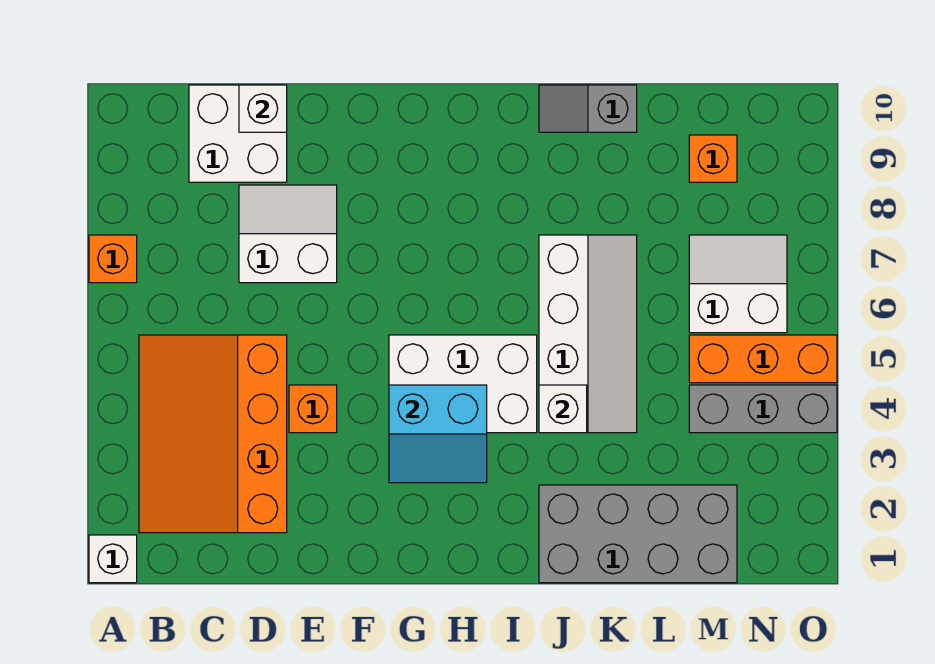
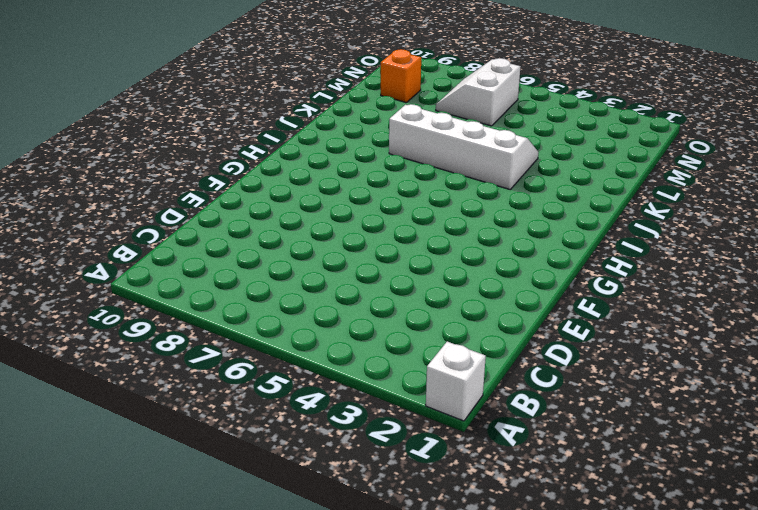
none -> orange brick A7 level 1
none -> orange slope B2:D5 level 1 top D
none -> white brick C9:D10 level 1

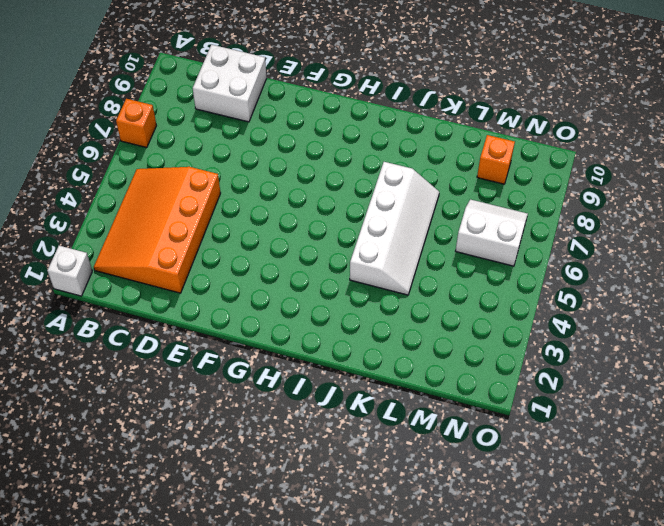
none -> white slope D7:E8 level 1 top 7
none -> orange brick E4 level 1
none -> white brick G4:I5 level 1

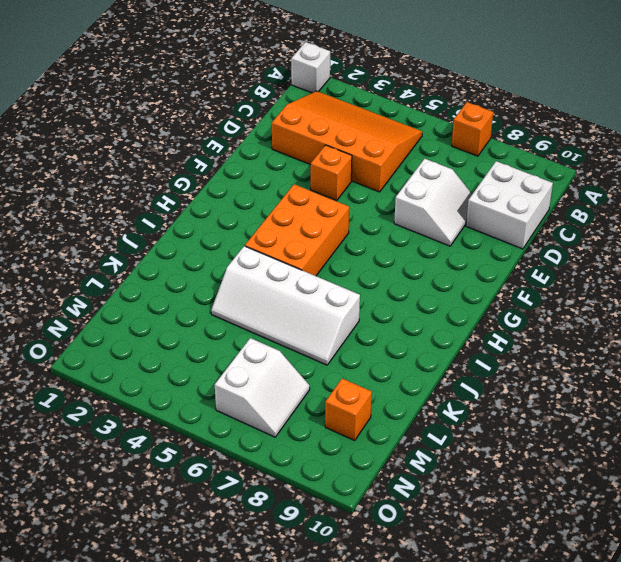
orange brick G4:I5 level 1 -> white brick G4:I5 level 1
none -> grey brick J1:M2 level 1
none -> grey slope J10:K10 level 1 top K
none -> grey brick M4:O4 level 1

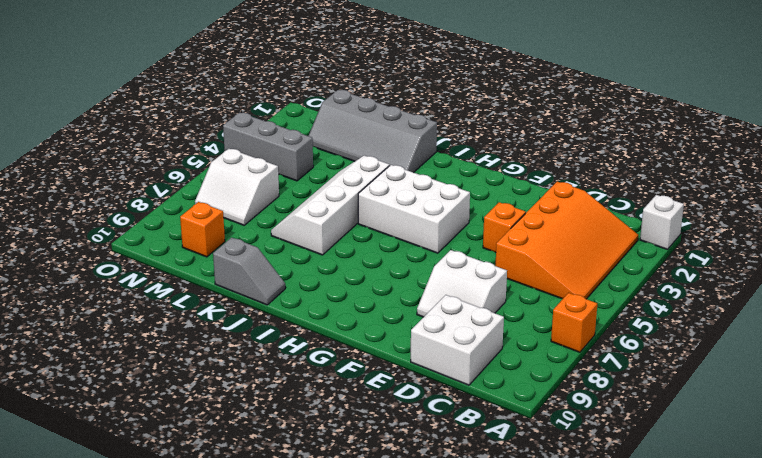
grey slope J1:M2 level 1 top 1 -> grey brick J1:M2 level 1
none -> orange brick M5:O5 level 1
none -> white brick D10 level 2
none -> cyan slope G3:H4 level 2 top 4

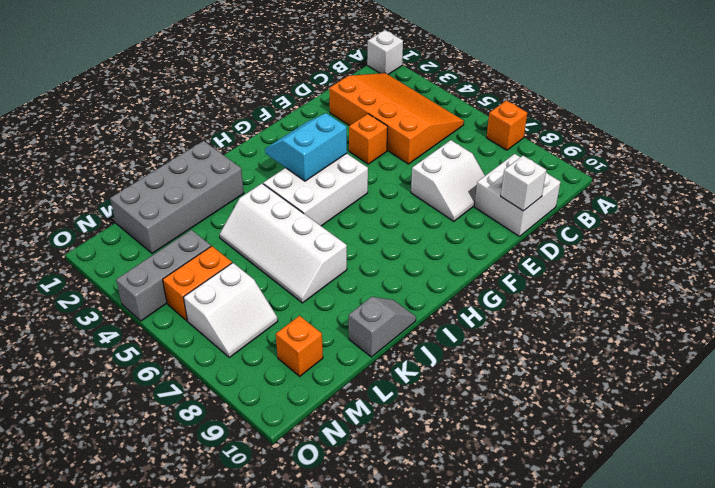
orange brick M5:N5 level 1 -> orange brick M5:O5 level 1
none -> white brick J4 level 2

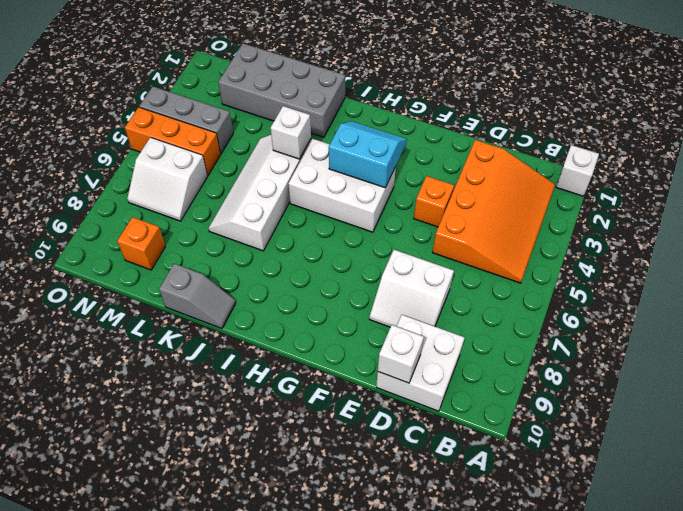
none -> orange brick A7 level 1

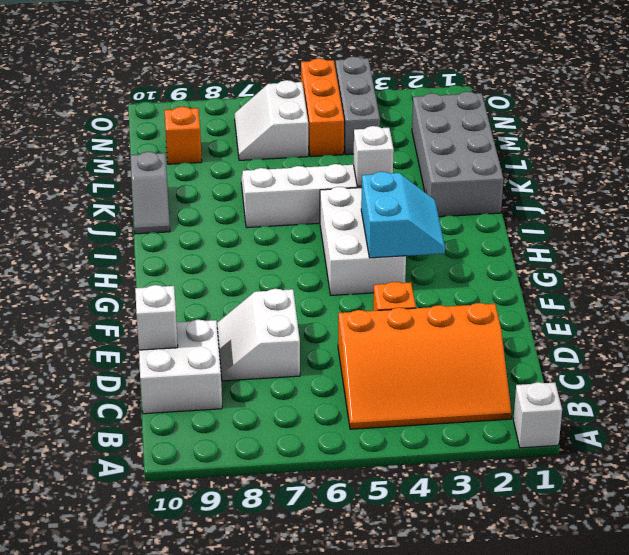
none -> orange brick A7 level 1

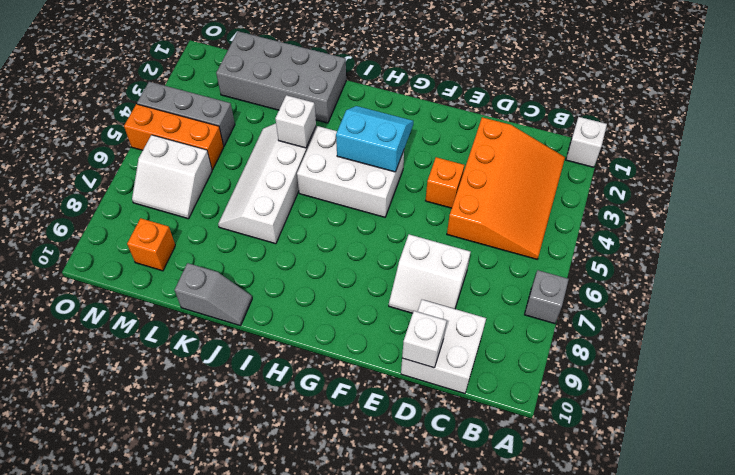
grey brick A7 level 1 -> orange brick A7 level 1

